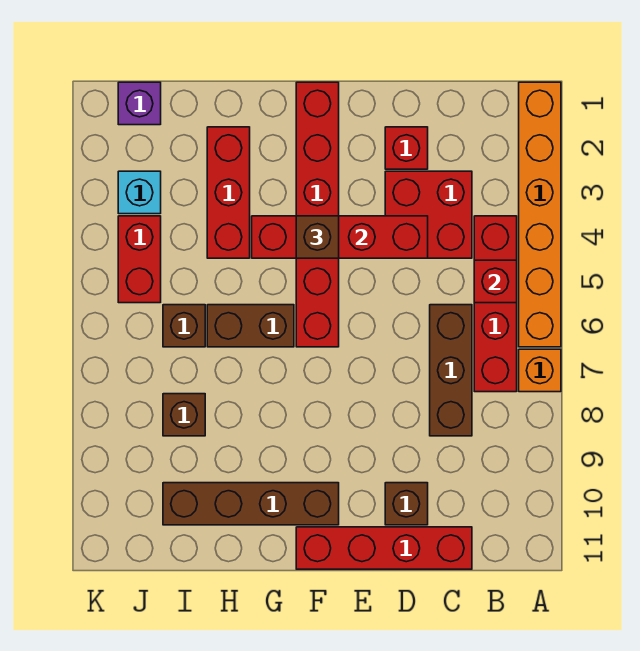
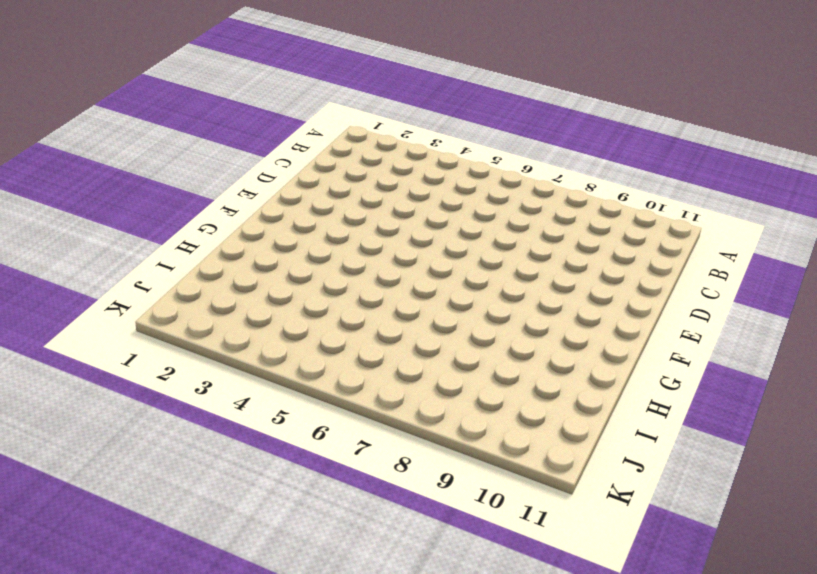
none -> orange brick A1:A6 level 1
none -> orange brick A7 level 1
none -> red brick B4:B7 level 1

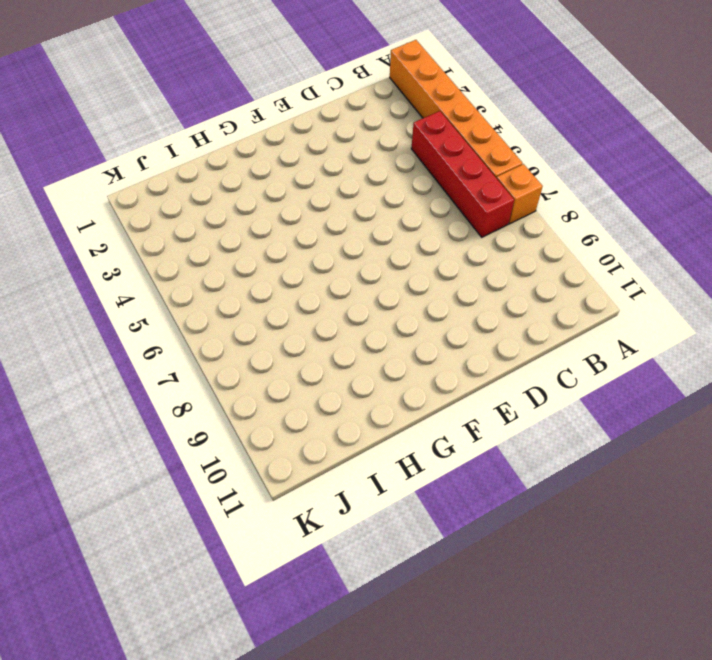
none -> red brick C3:D4 level 1
none -> brown brick C6:C8 level 1
none -> red brick C11:F11 level 1

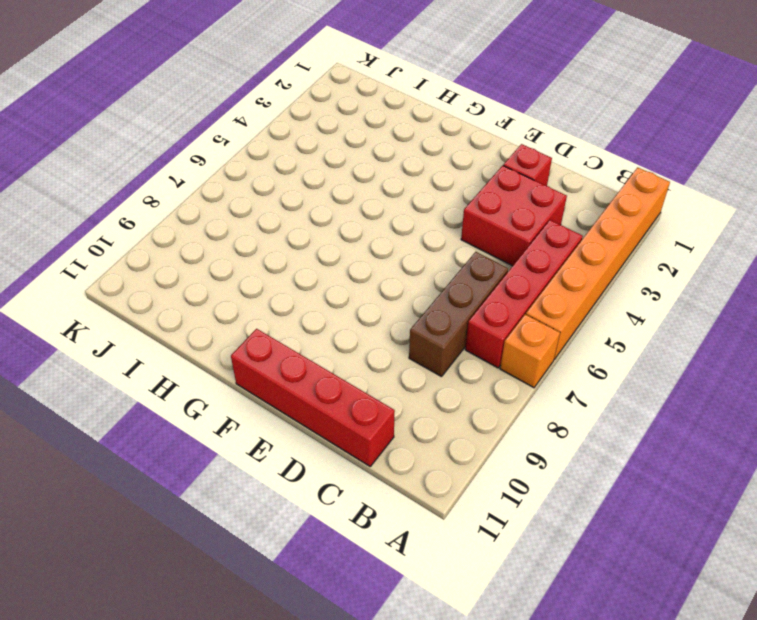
none -> brown brick D10 level 1
none -> red brick F1:F6 level 1
none -> brown brick F10:I10 level 1

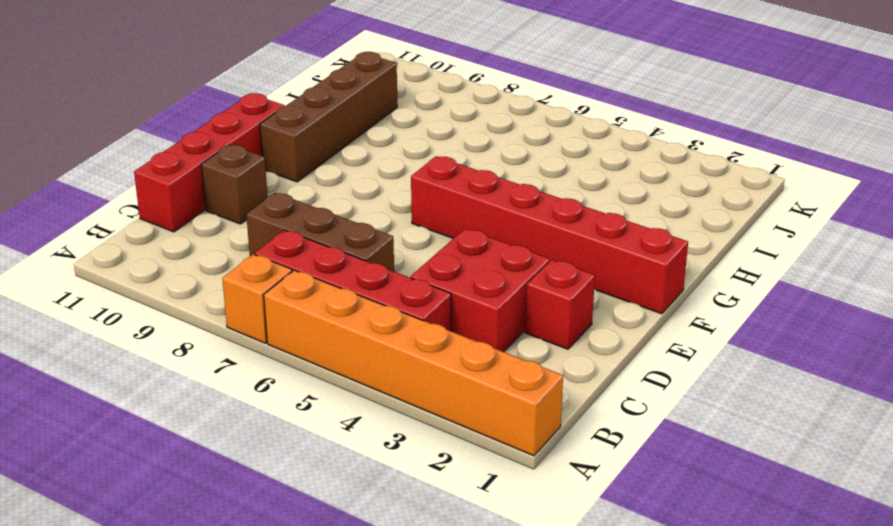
none -> brown brick G6:H6 level 1
none -> red brick H2:H4 level 1
none -> brown brick I6 level 1

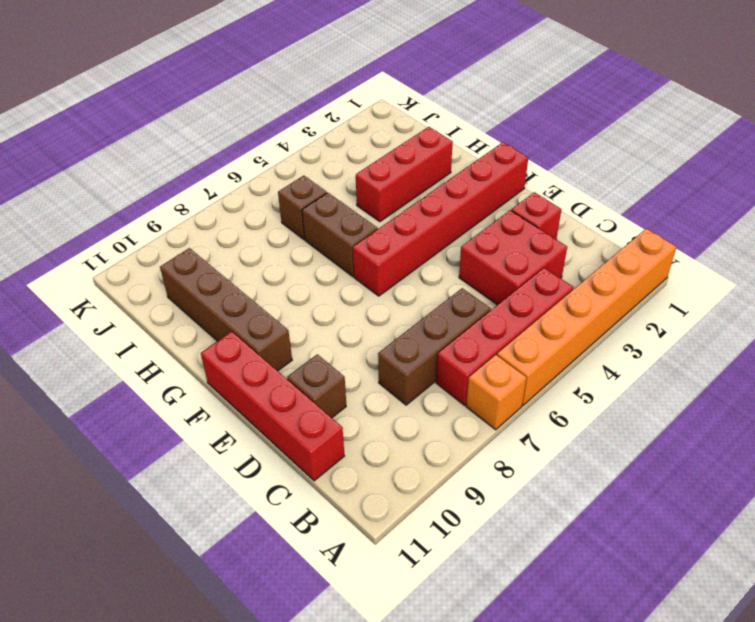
none -> brown brick I8 level 1
none -> purple brick J1 level 1
none -> cyan brick J3 level 1

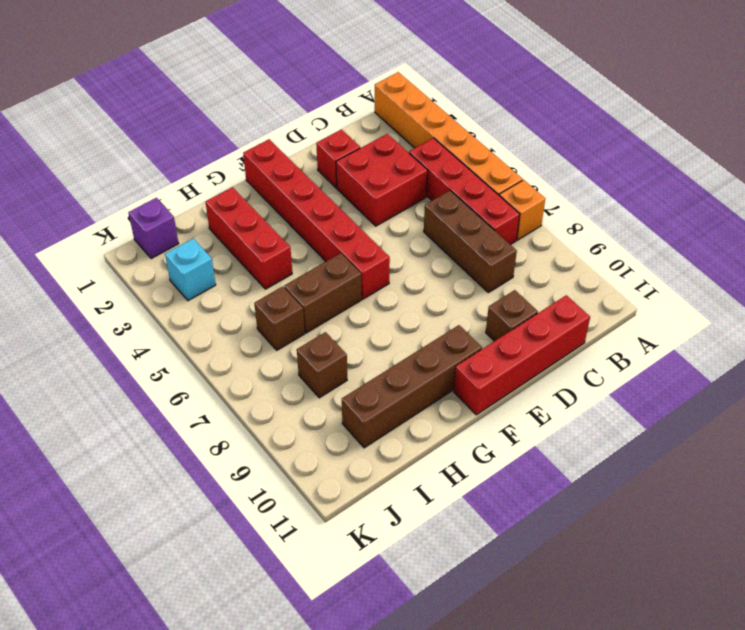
none -> red brick J4:J5 level 1
none -> red brick B5 level 2
none -> red brick D4:G4 level 2

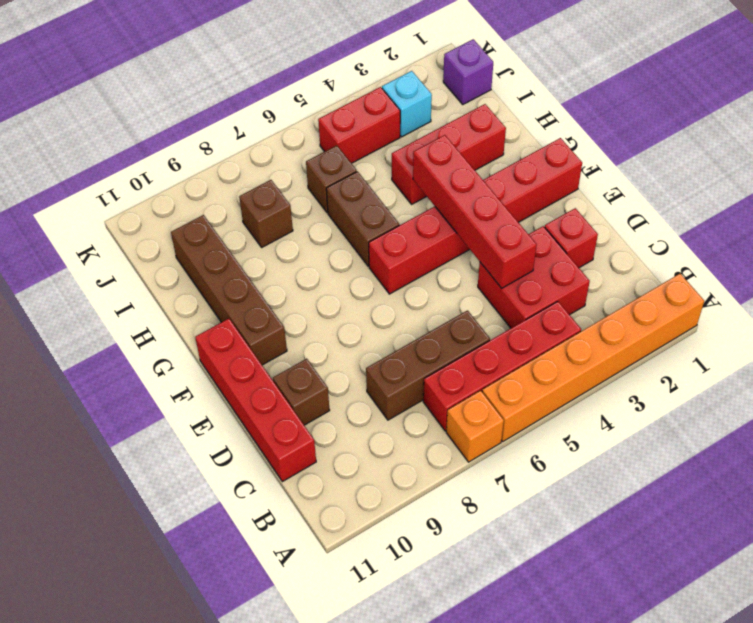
none -> red brick B5 level 2
none -> brown brick F4 level 3

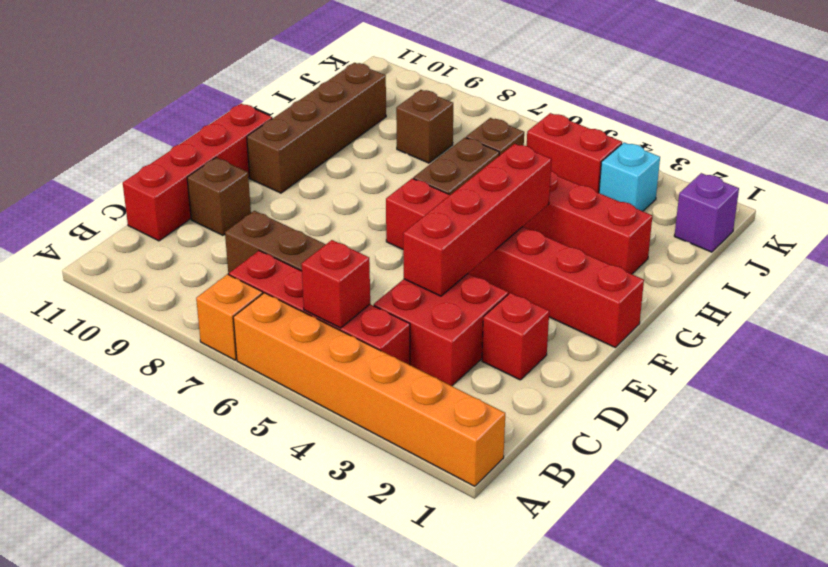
none -> brown brick F4 level 3

